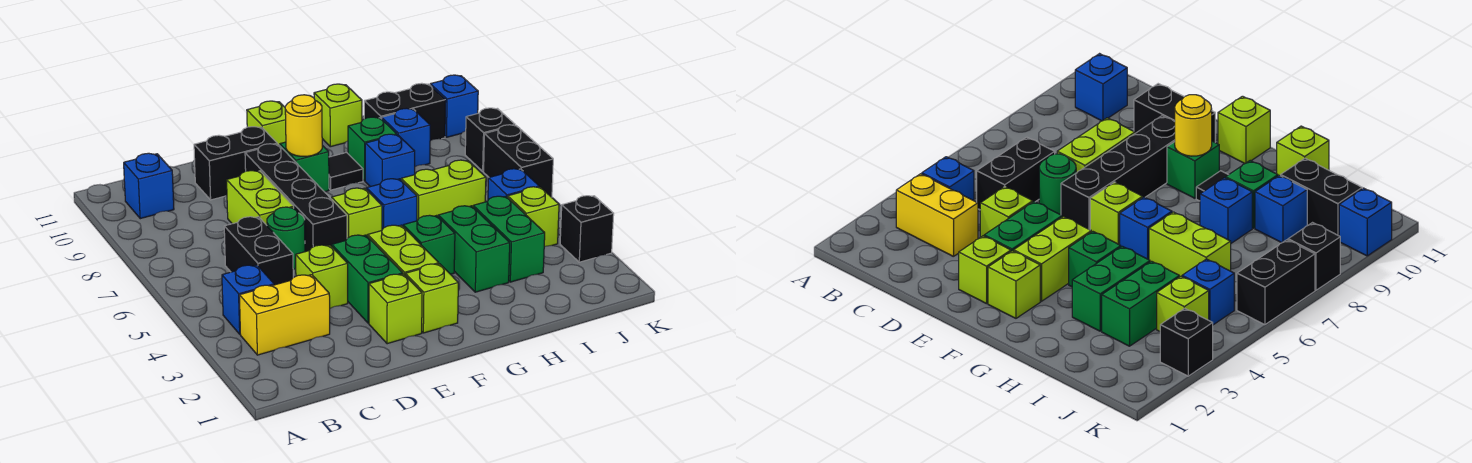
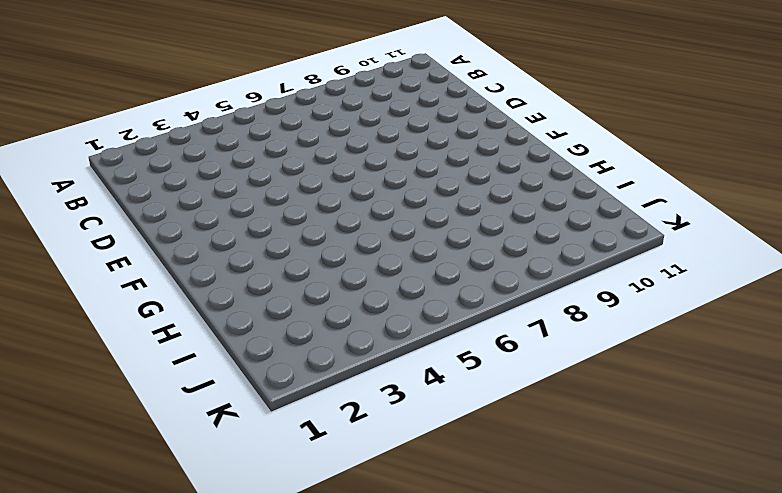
none -> yellow brick B3:C3 level 1
none -> blue brick B4 level 1
none -> blue brick B10 level 1
none -> black brick C5:C6 level 1

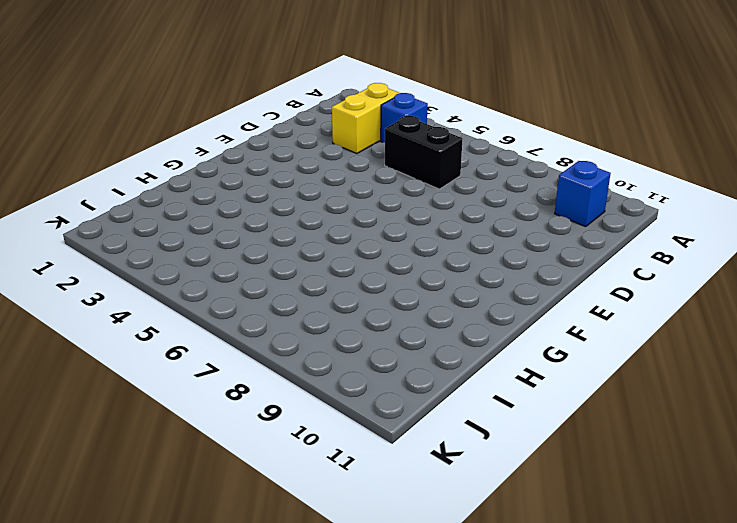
none -> lime brick D4 level 1
none -> green round brick D6 level 1
none -> lime brick D7:D8 level 1
none -> black brick D10:E10 level 1

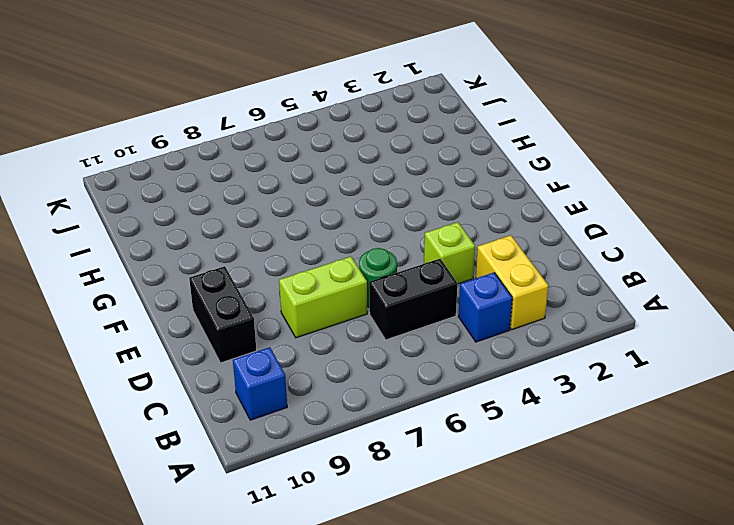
none -> lime brick E2 level 1
none -> green brick E3:E4 level 1
none -> black brick E6:E9 level 1
none -> lime brick F2 level 1

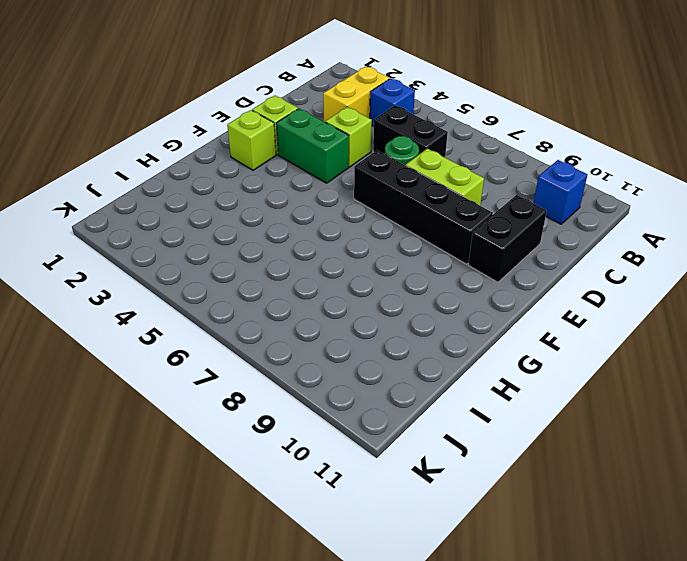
none -> lime brick F3:F4 level 1
none -> lime brick F6 level 1
none -> green brick F9 level 1
none -> lime brick F11 level 1

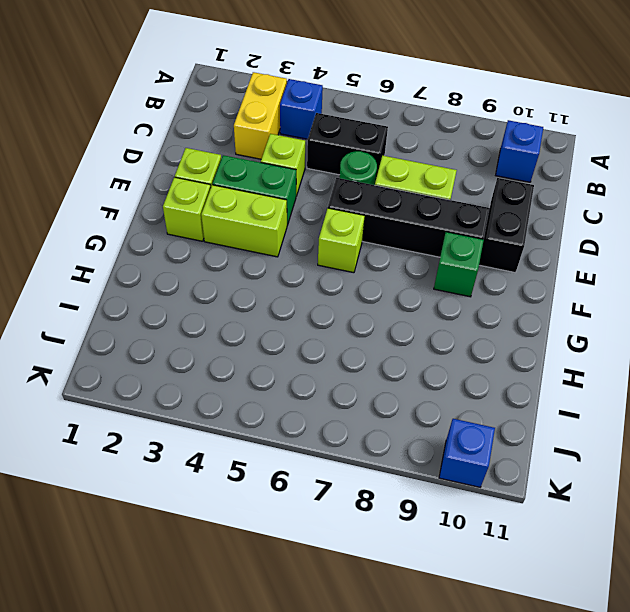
none -> lime brick F11 level 1
none -> green brick G4 level 1
none -> blue brick G6 level 1
none -> black tile G9 level 1

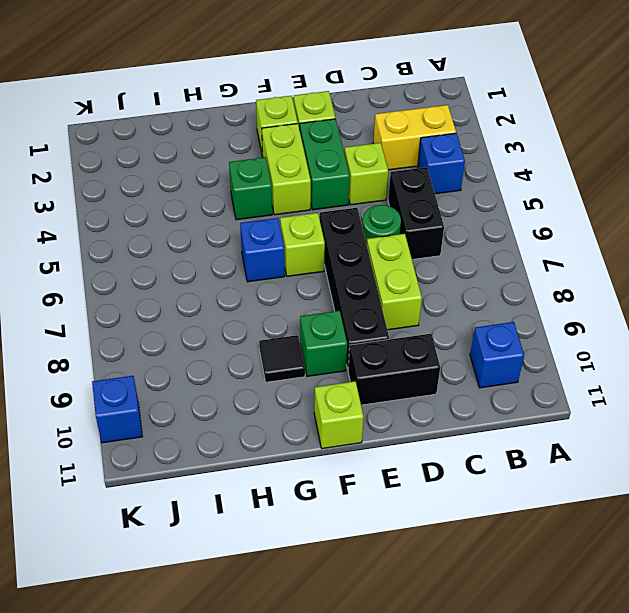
none -> green brick H3:H4 level 1
none -> lime brick H6:I6 level 1
none -> blue brick H8 level 1
none -> green brick H9 level 1

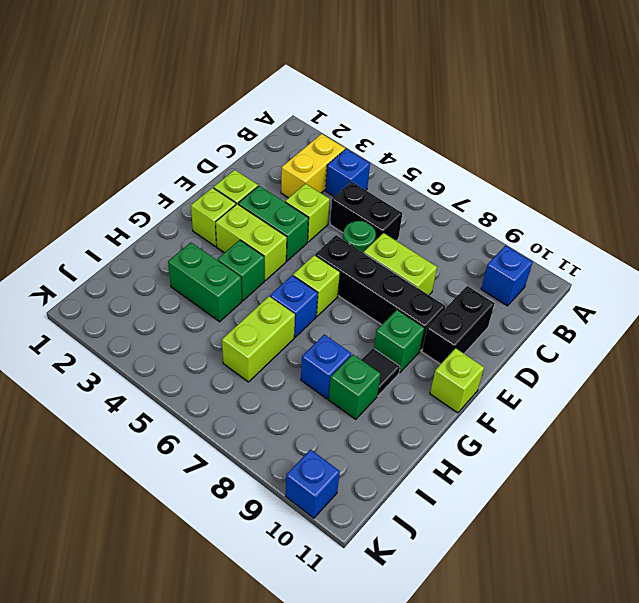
none -> lime brick H11 level 1
none -> green brick I3:I4 level 1
none -> blue brick I9 level 1
none -> black brick I10:J10 level 1

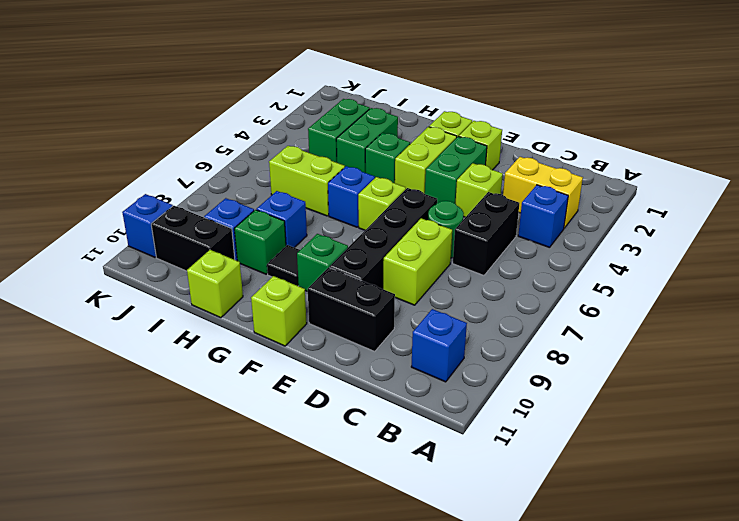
none -> lime brick J4 level 1
none -> blue brick J5 level 1
none -> black brick K3 level 1
none -> black brick K6:K7 level 1

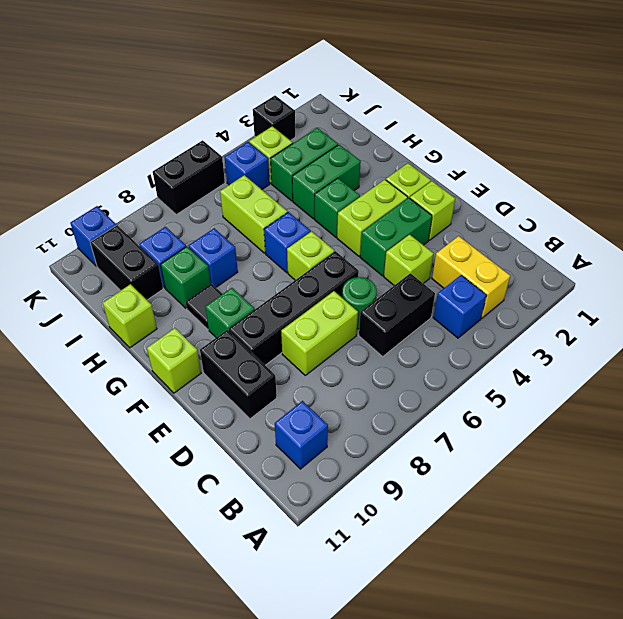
none -> black brick K8 level 1
none -> yellow round brick F9 level 2

